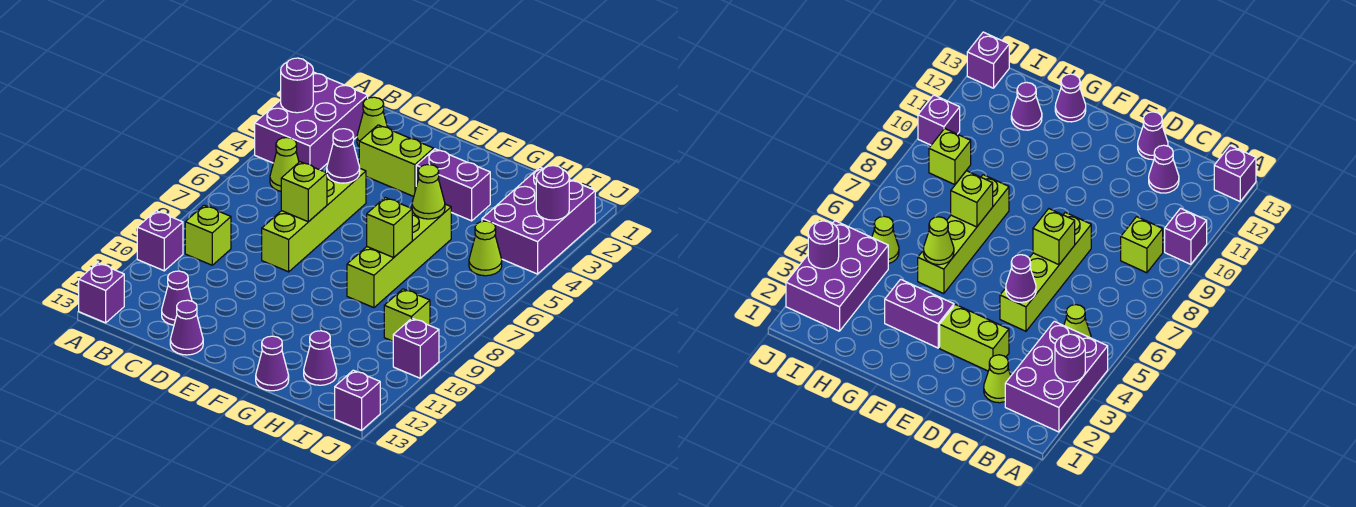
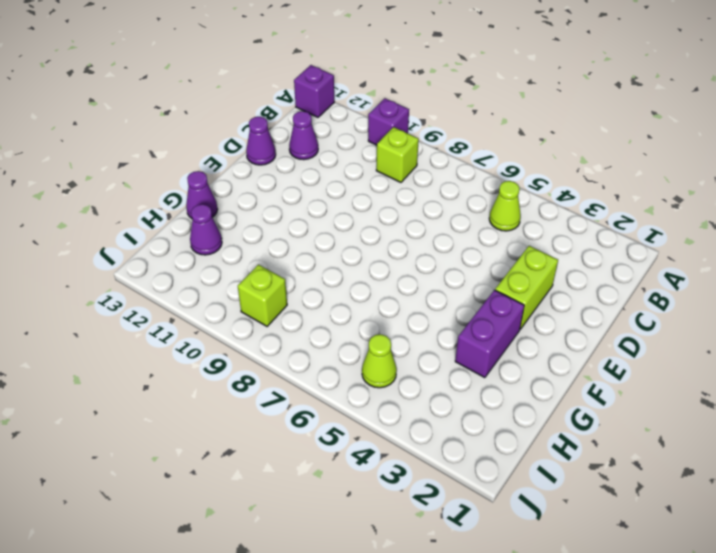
none -> purple brick A2:B4 level 1
none -> lime cone C2 level 1
none -> lime brick D5:D8 level 1

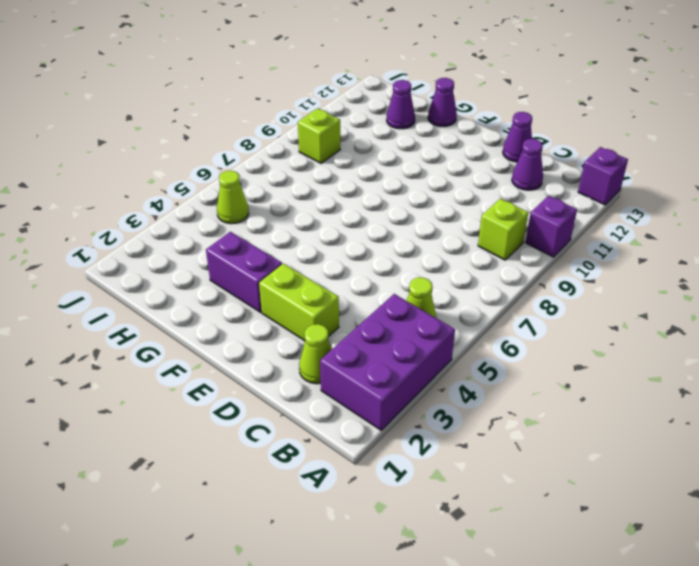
none -> lime brick D5:D8 level 1
none -> lime brick G5:G8 level 1
none -> purple brick I2:J4 level 1

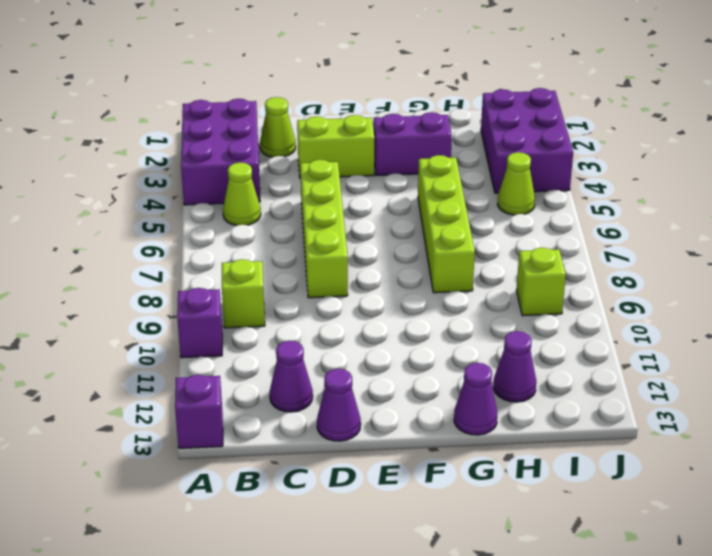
none -> purple brick J10 level 1
none -> purple brick J13 level 1
none -> purple round brick A3 level 2

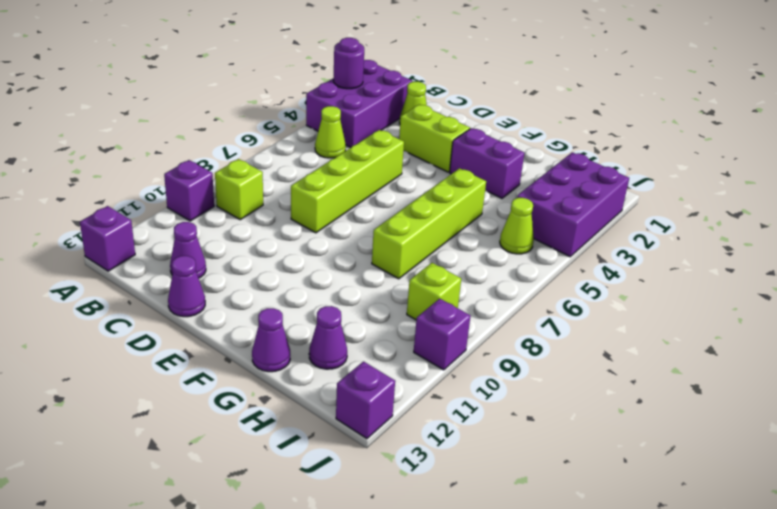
none -> purple cone D5 level 2
none -> lime brick D7 level 2
none -> lime cone G5 level 2

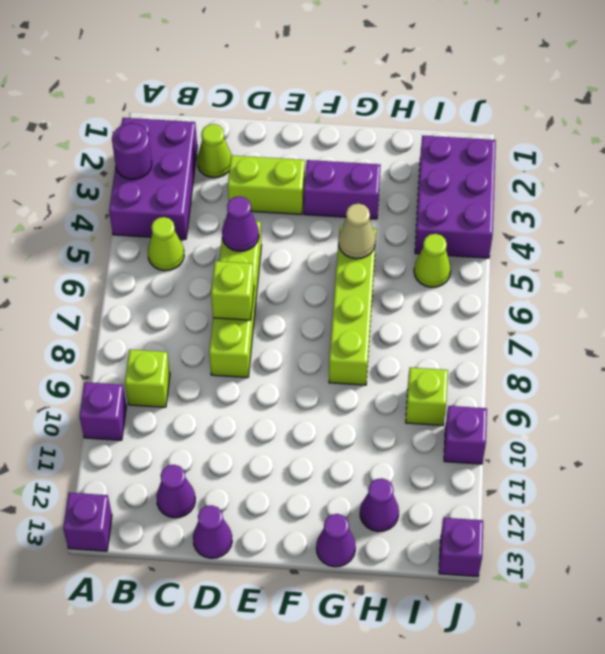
tan cone G5 level 2 -> lime cone G5 level 2
none -> lime brick G7 level 2
none -> purple round brick J3 level 2

